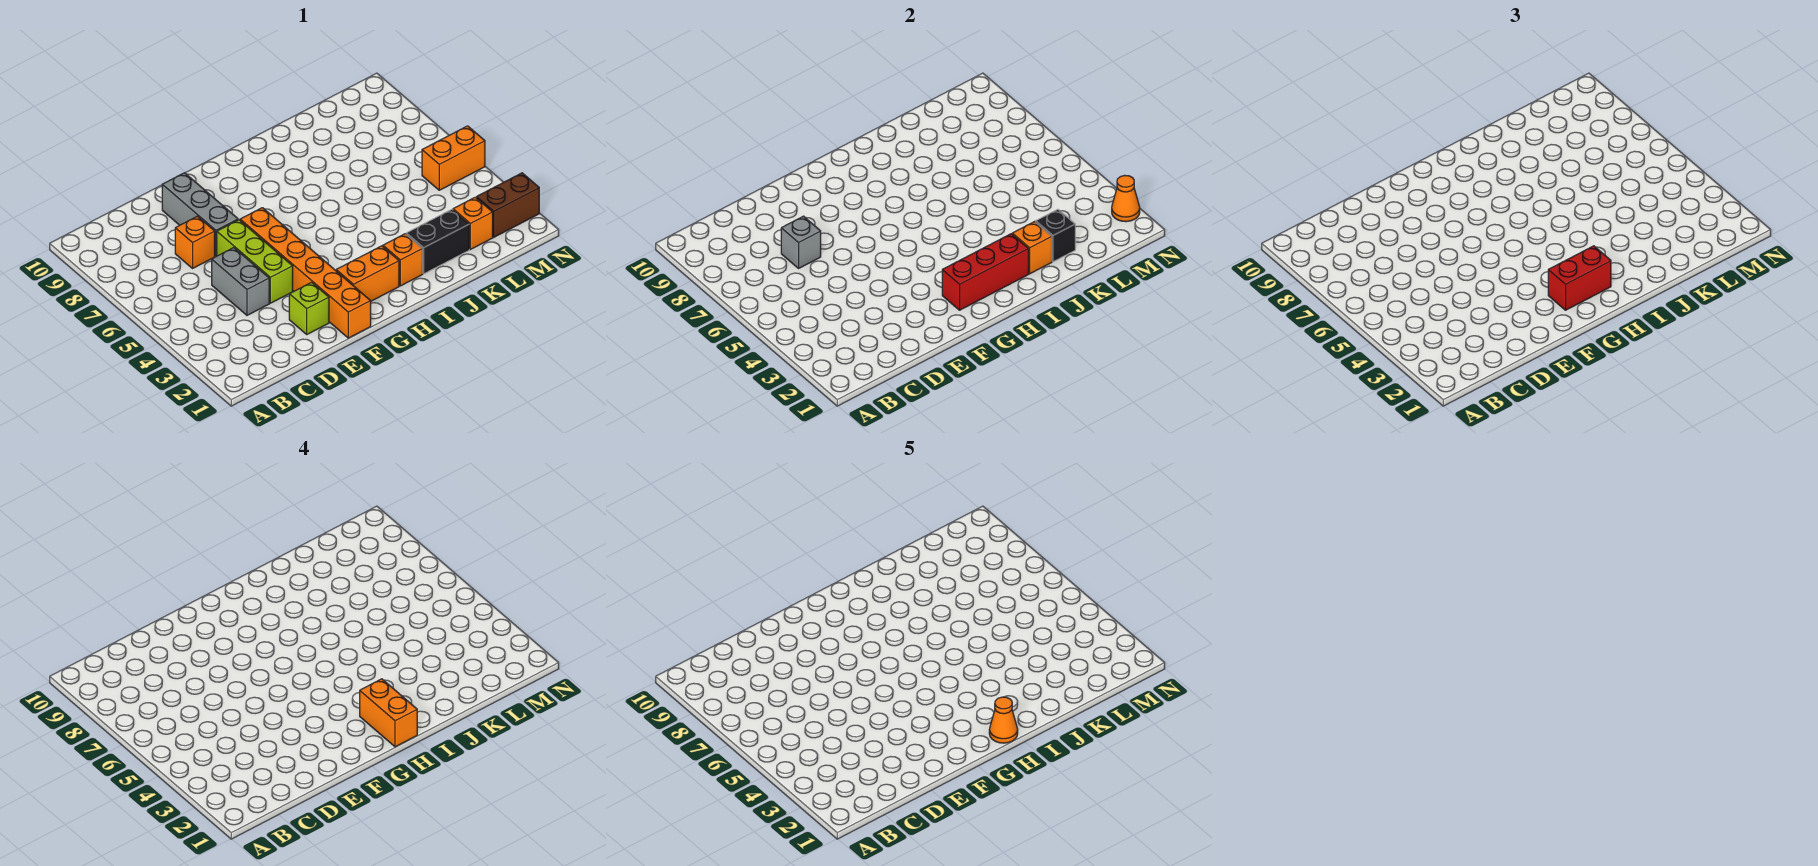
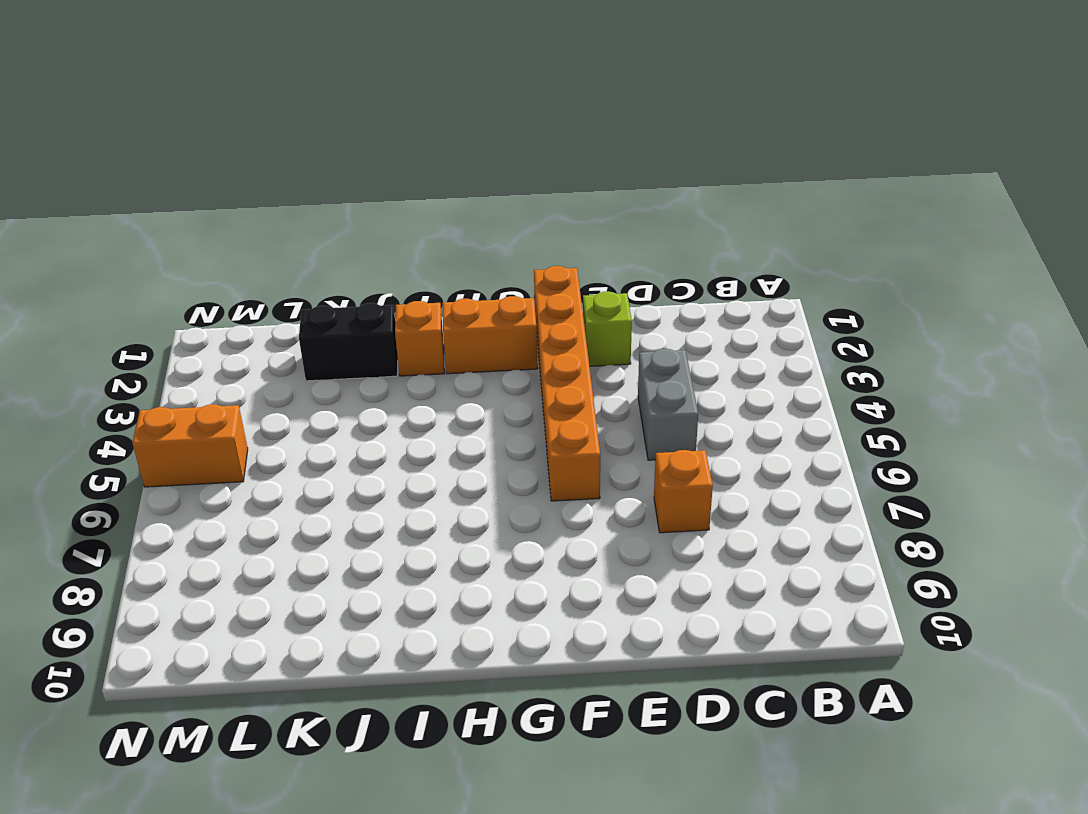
none -> lime brick E4:E6 level 1
none -> grey brick E7:E9 level 1
none -> orange brick L2 level 1

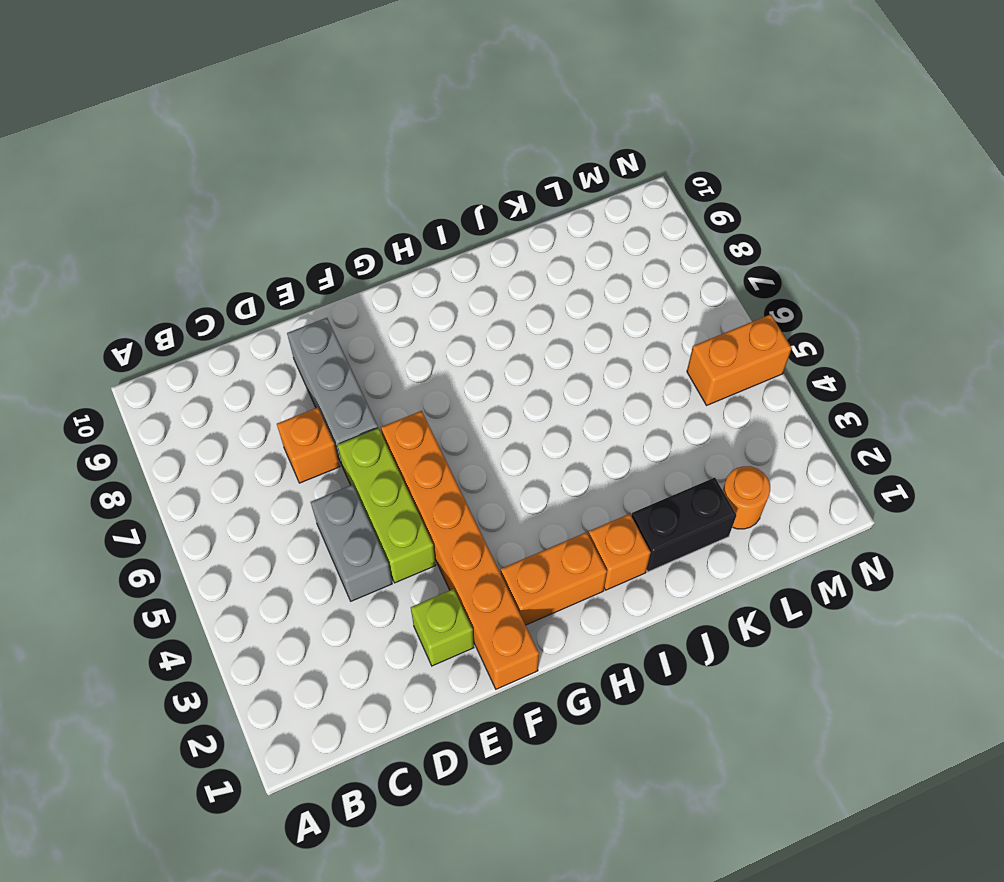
orange round brick L2 level 1 -> orange brick L2 level 1
none -> brown brick M2:N2 level 1
none -> grey brick D7 level 2
none -> red brick G2:I2 level 2

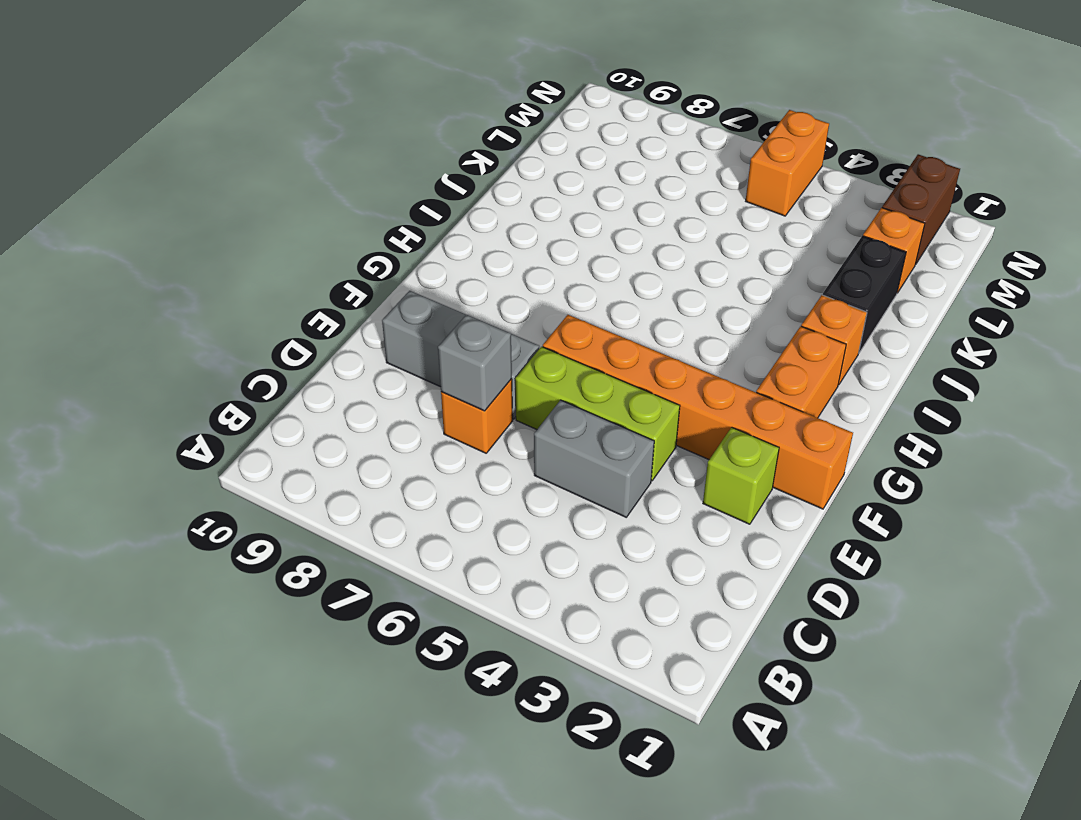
none -> red brick G2:I2 level 2
none -> orange brick J2 level 2
none -> black brick K2 level 2

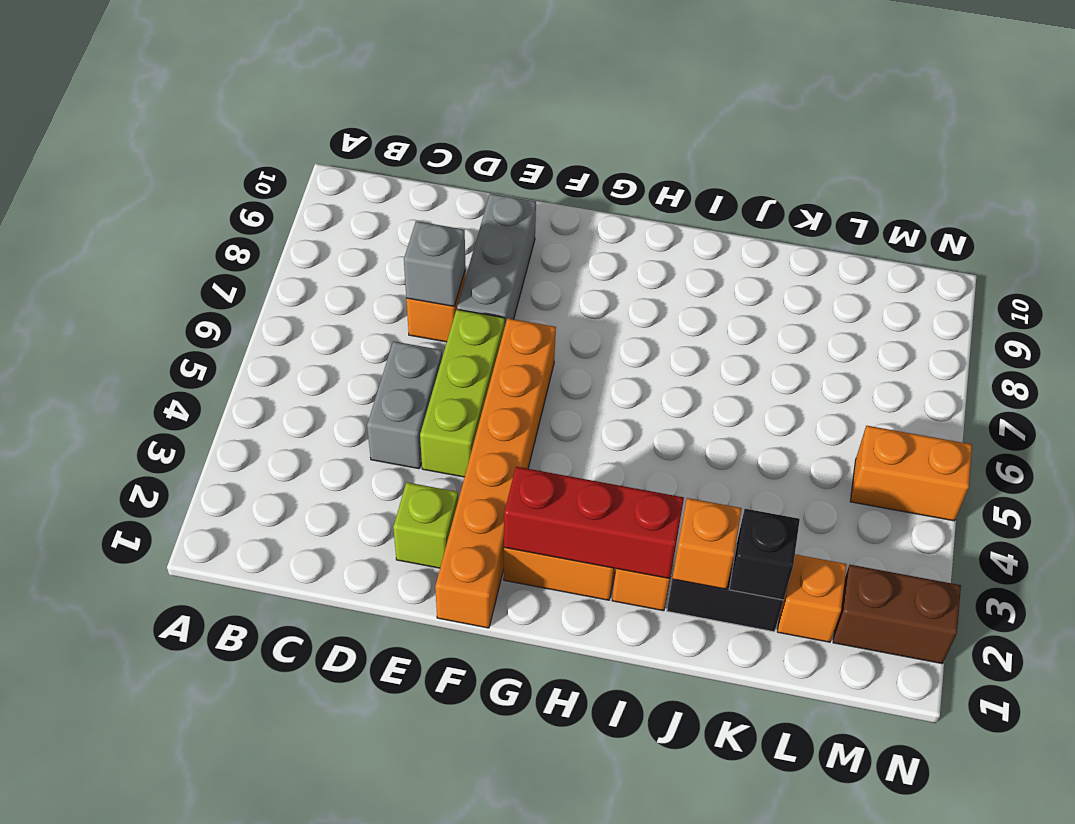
none -> orange cone N2 level 2
none -> red brick G2:H2 level 3
none -> orange brick H1:H2 level 4

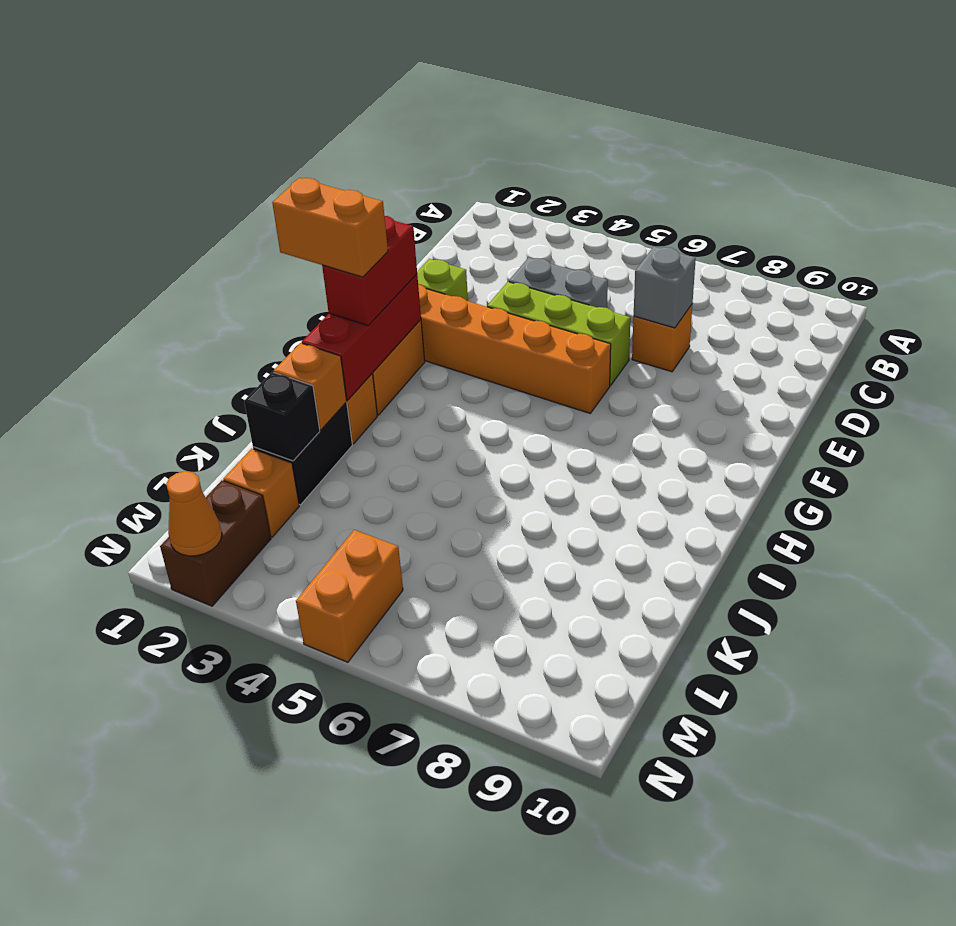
none -> grey brick E7:E9 level 1
none -> orange cone H1 level 5

